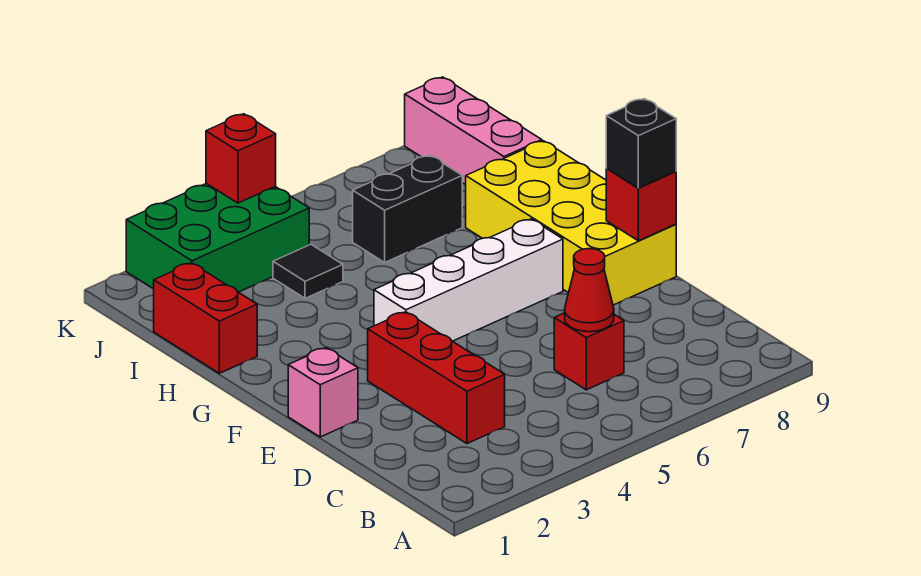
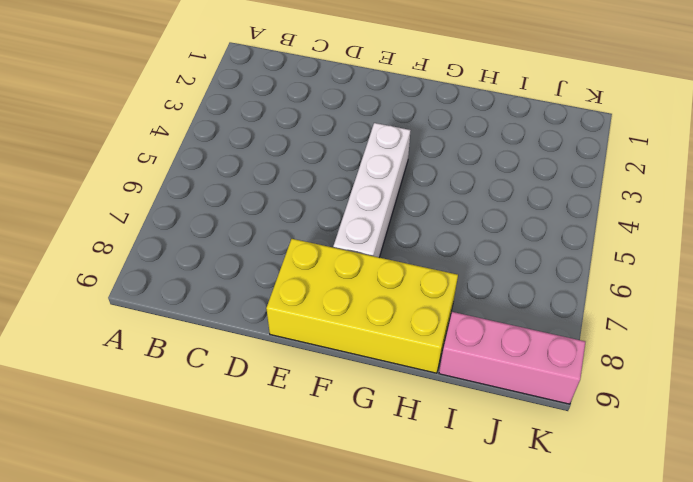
none -> red brick C3:E3 level 1
none -> red brick C6 level 1
none -> pink brick E1 level 1

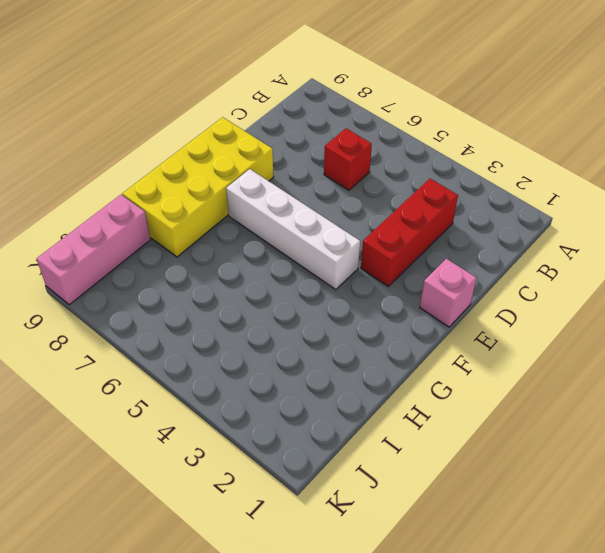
none -> red brick H1:I1 level 1
none -> black tile I4 level 1
none -> black brick I6:I7 level 1

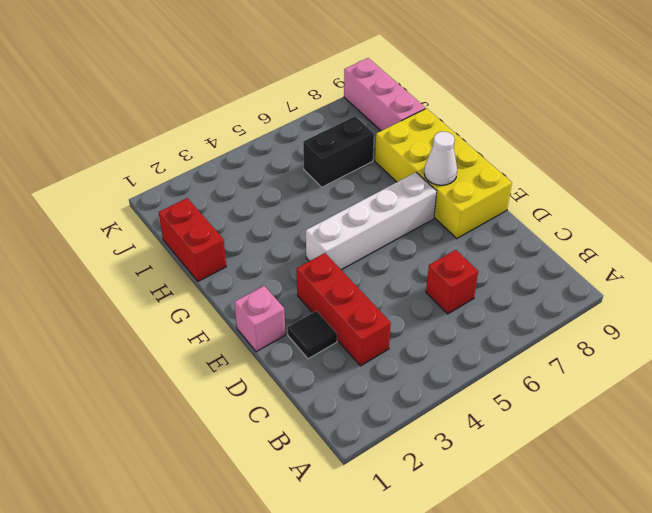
black tile D2 level 1 -> black tile I4 level 1
white cone F8 level 2 -> none
none -> green brick J2:K4 level 1
none -> red cone C6 level 2
none -> red brick E9 level 2

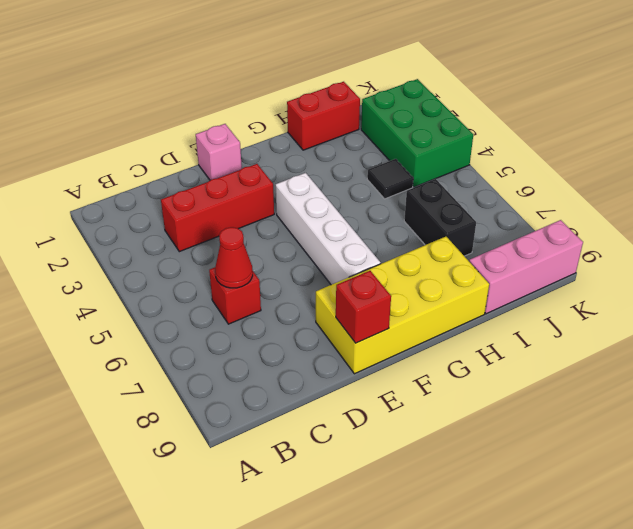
none -> red brick K4 level 2
none -> black brick E9 level 3

